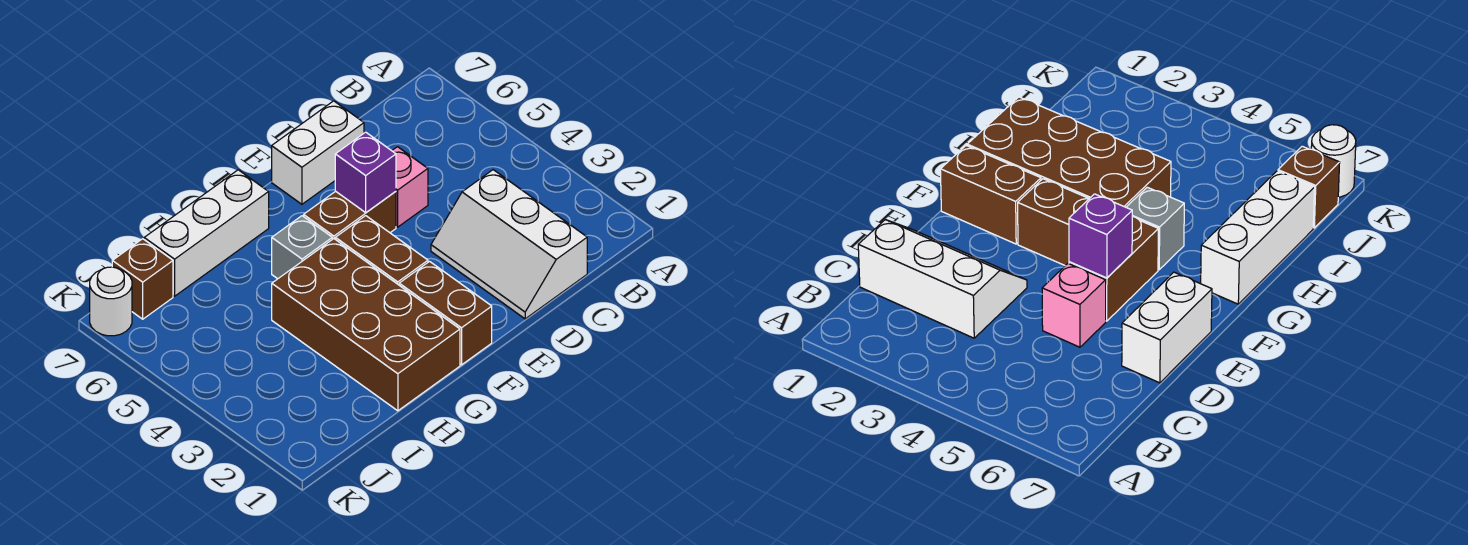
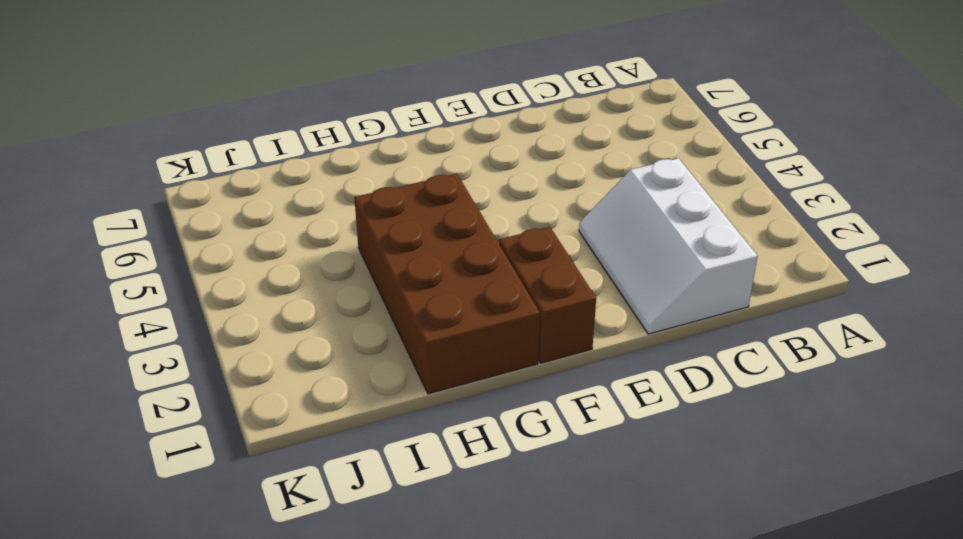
none -> pink brick D5 level 1
none -> white brick D7:E7 level 1
none -> brown brick E5:F5 level 1

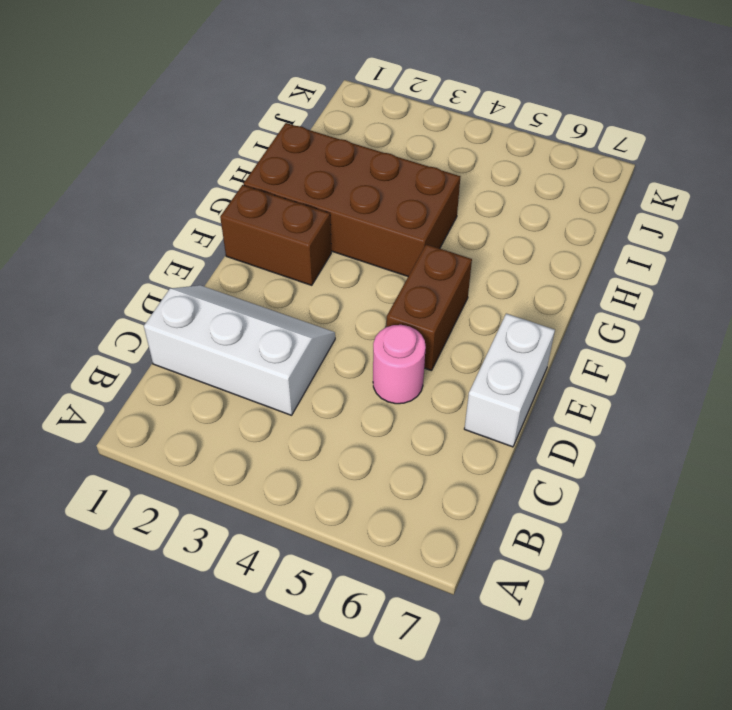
pink round brick D5 level 1 -> pink brick D5 level 1
none -> brown brick F3:F4 level 1
none -> grey brick G5 level 1
none -> white brick G7:I7 level 1

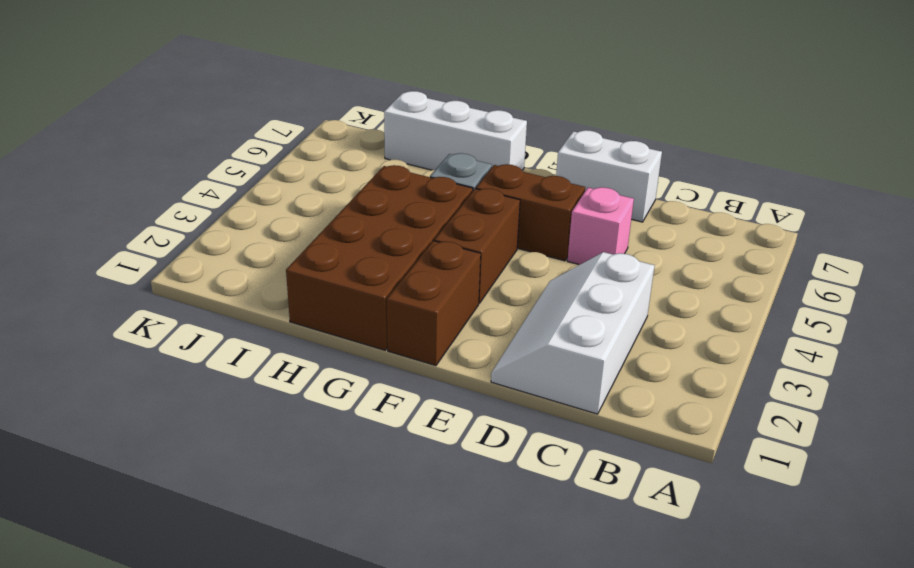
none -> brown brick J7 level 1
none -> white round brick K7 level 1
none -> purple brick E5 level 2

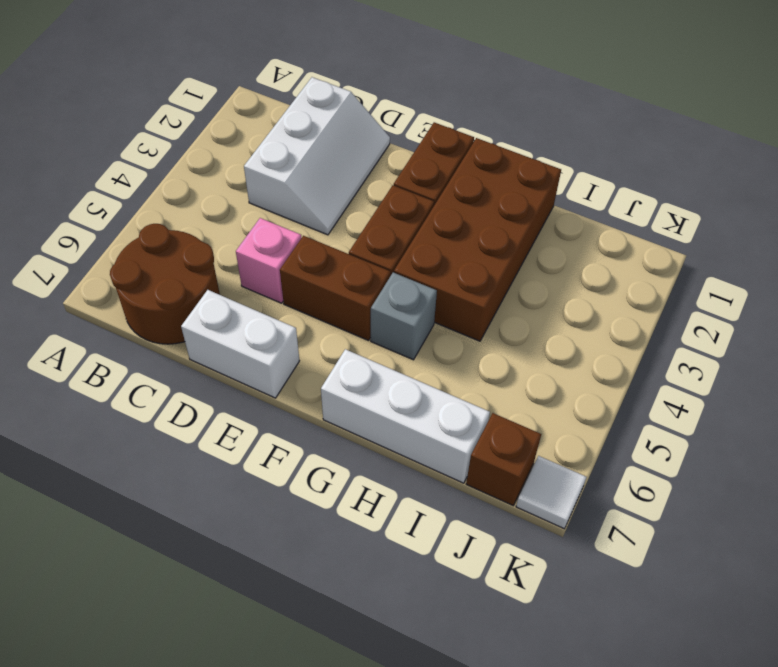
brown round brick B6:C7 level 1 -> none
white tile K7 level 1 -> white round brick K7 level 1
none -> purple brick E5 level 2

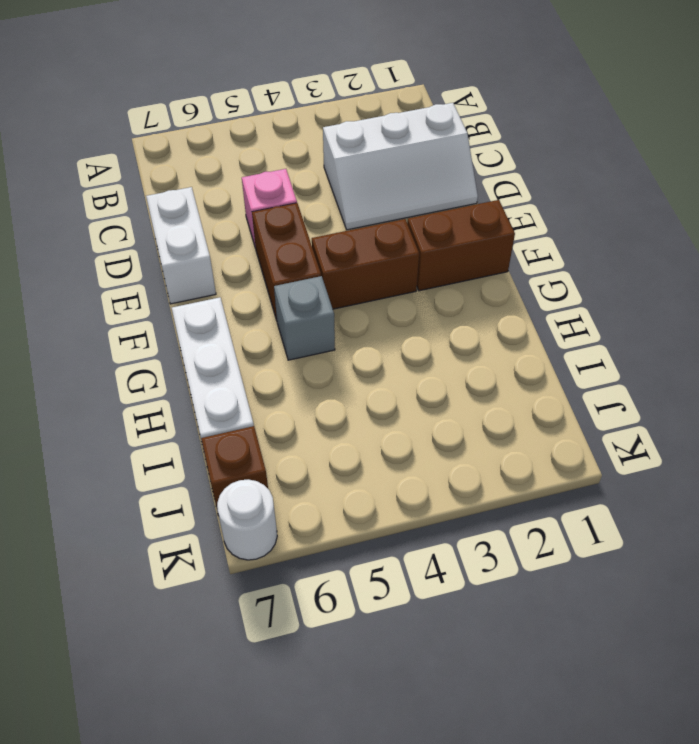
none -> brown brick G1:H4 level 1
none -> purple brick E5 level 2

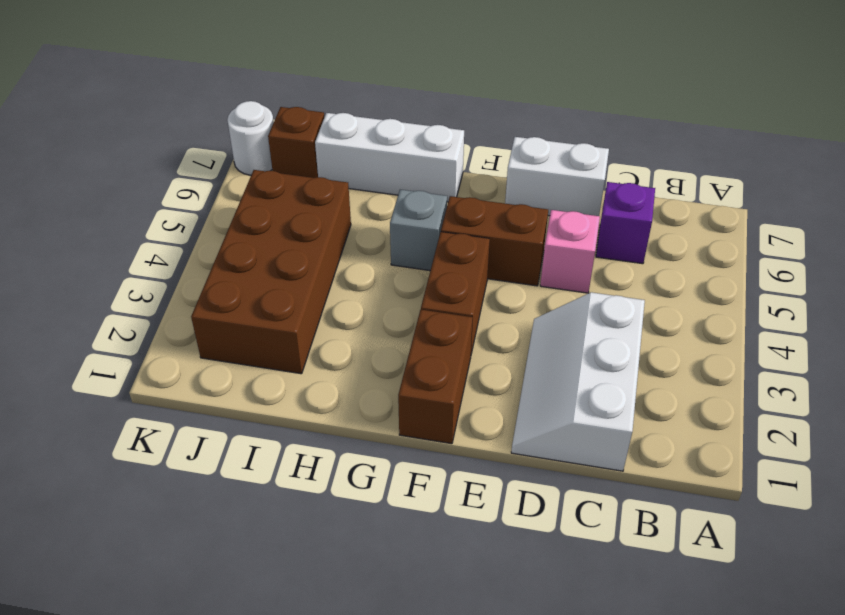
purple brick C6 level 1 -> purple brick E5 level 2
brown brick I2:J5 level 1 -> brown brick G1:H4 level 1

